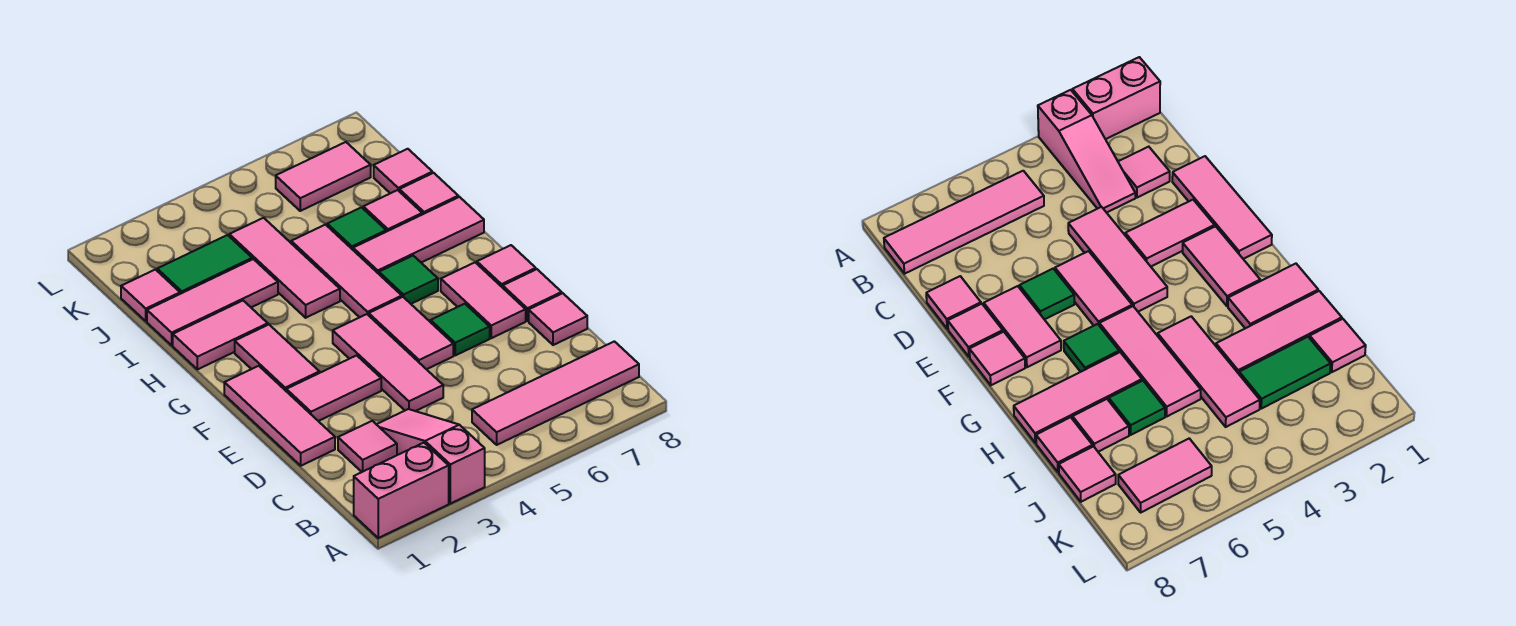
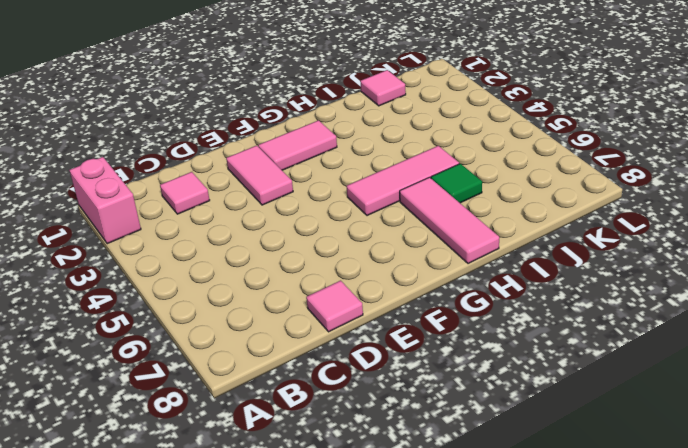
none -> pink slope A3:C3 level 1 top A
none -> pink tile B5:B8 level 1
none -> pink tile D1:F1 level 1

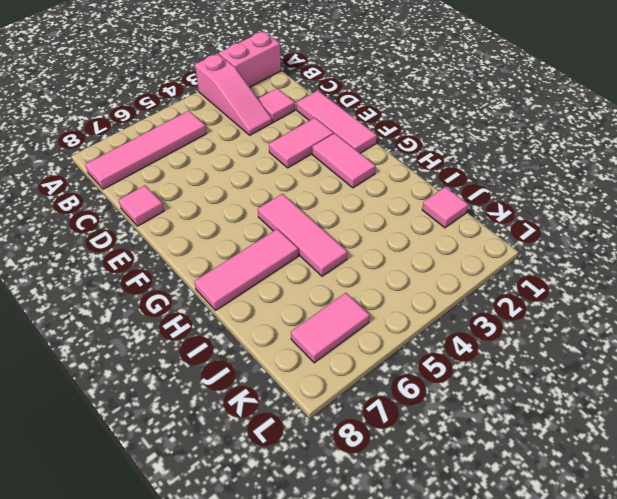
none -> pink tile D4:F4 level 1
none -> pink tile E5:F5 level 1
none -> green tile E6 level 1

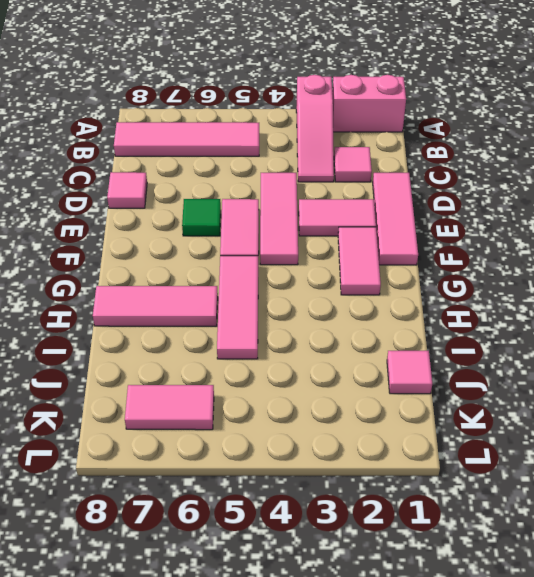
none -> pink tile E7:F7 level 1
none -> pink tile E8 level 1
none -> pink tile F8 level 1

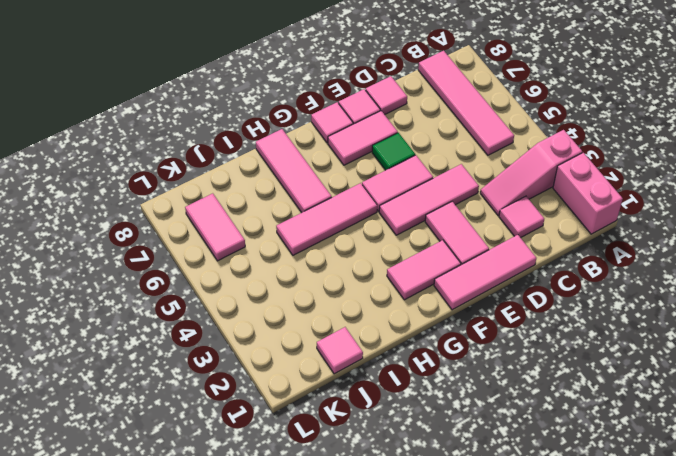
none -> green tile G6 level 1
none -> pink tile H1:H2 level 1
none -> pink tile H4:J4 level 1

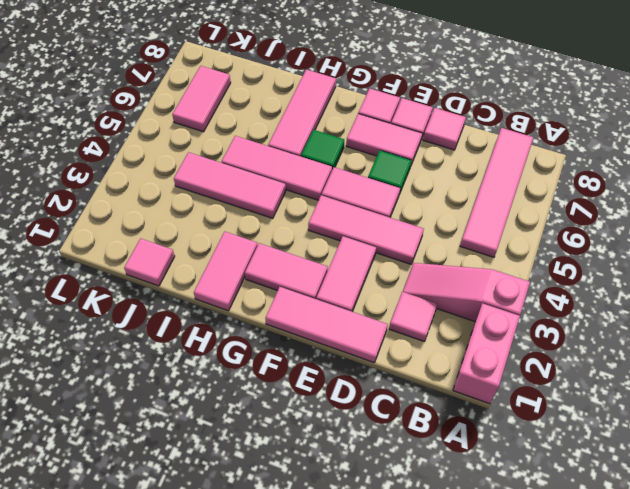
none -> pink tile I1:I3 level 1
none -> green tile I6 level 1
none -> pink tile I7 level 1

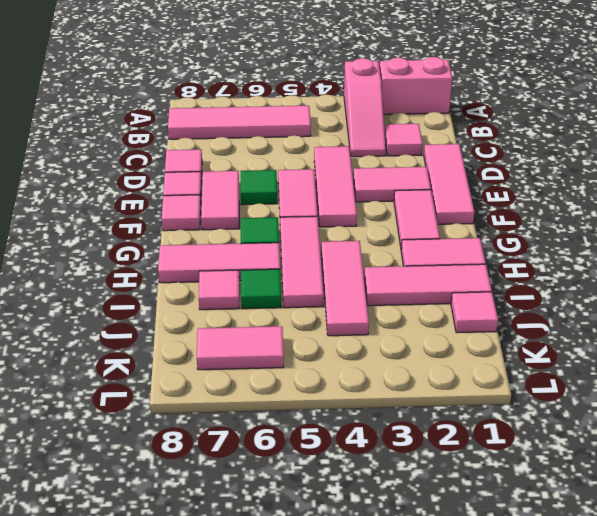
none -> pink tile I8 level 1
none -> green tile J2:J3 level 1
none -> pink tile J8 level 1

